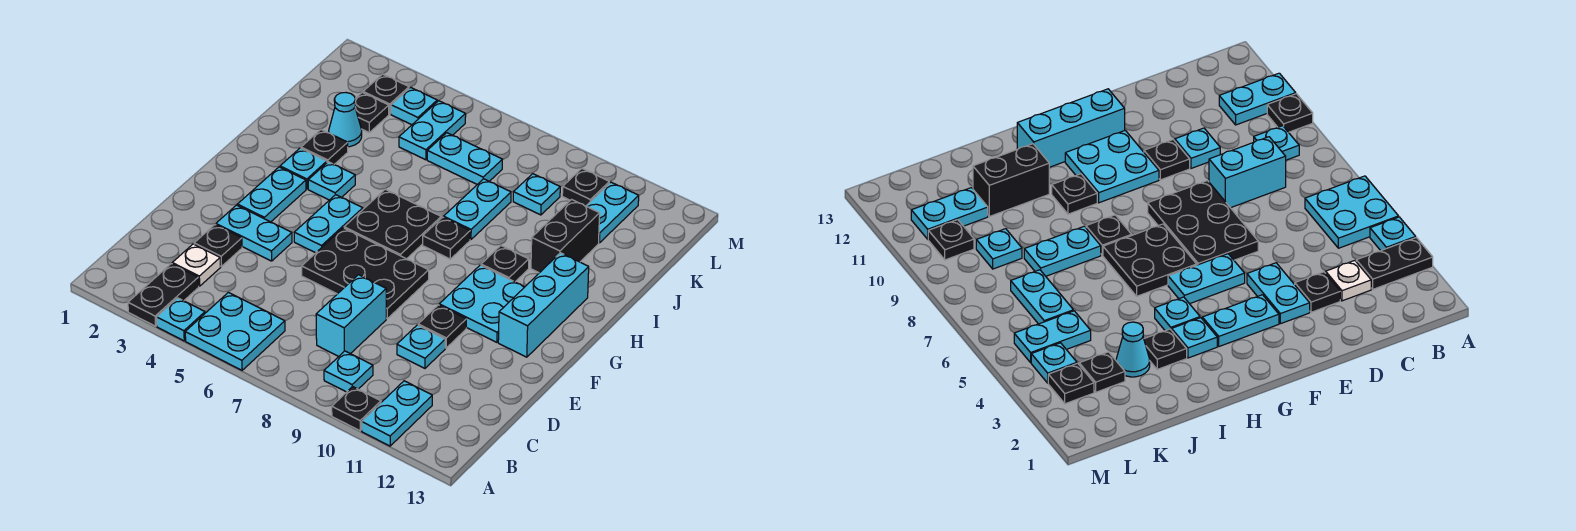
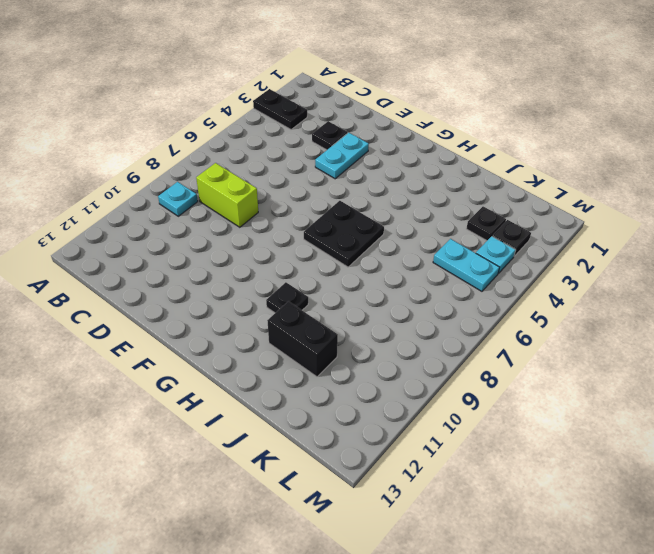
lime brick C8:D8 level 1 -> cyan brick C8:D8 level 1
none -> cyan plate A4 level 1
none -> cyan plate A5:B6 level 1
none -> black plate A10 level 1
none -> cyan plate A11:B11 level 1

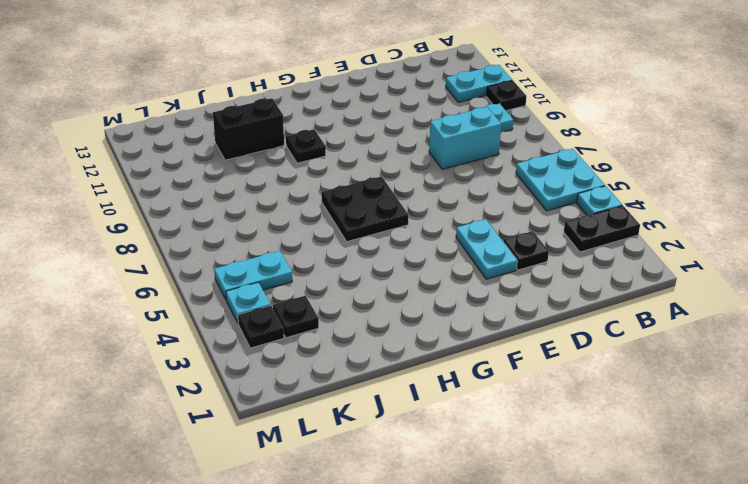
none -> white plate C3 level 1
none -> cyan plate D10 level 1
none -> black plate E6:F8 level 1
none -> black plate E10 level 1

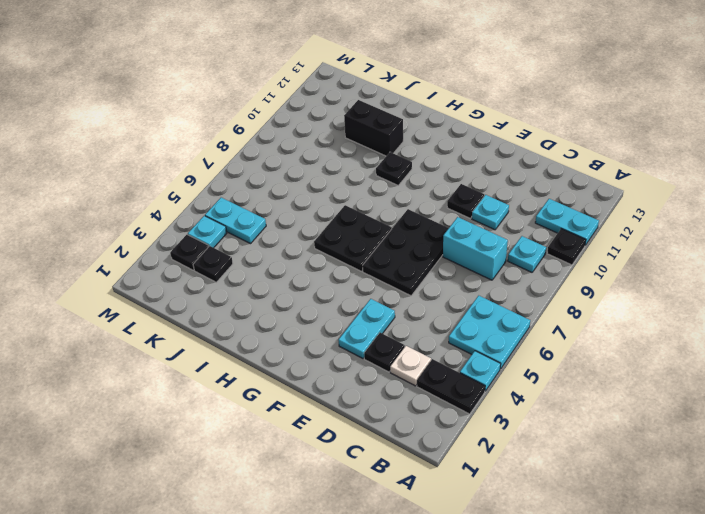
none -> cyan plate F3:G3 level 1
none -> cyan plate F5:G5 level 1
none -> cyan plate F10:G11 level 1
none -> cyan brick F12:H12 level 1

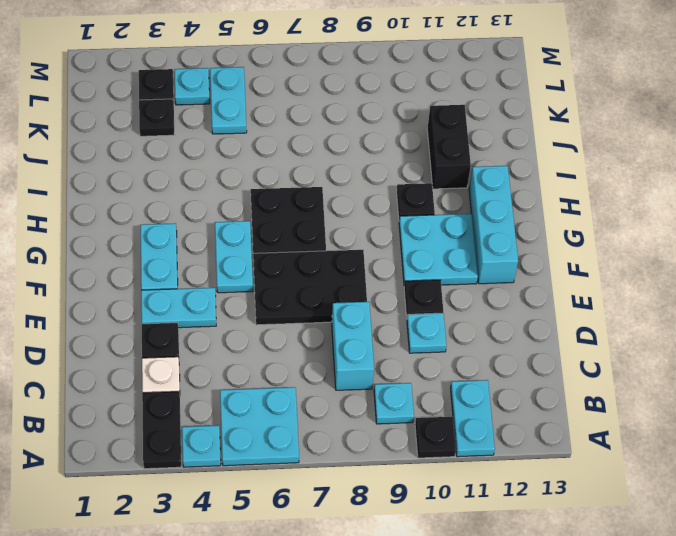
none -> cyan plate H3 level 1
none -> cyan plate H4 level 1
none -> black plate H8 level 1
none -> black plate I3 level 1

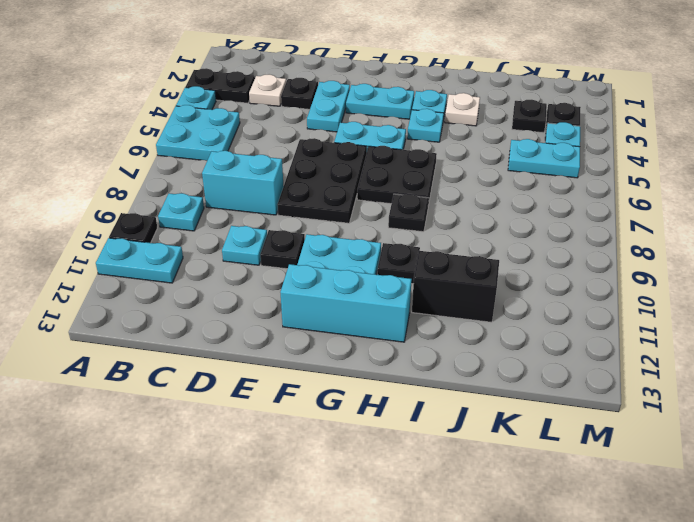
white plate I3 level 1 -> black plate I3 level 1
none -> cyan plate I8:J8 level 1
none -> cyan cone J3 level 1
none -> cyan plate K6:K7 level 1
none -> cyan plate K9 level 1

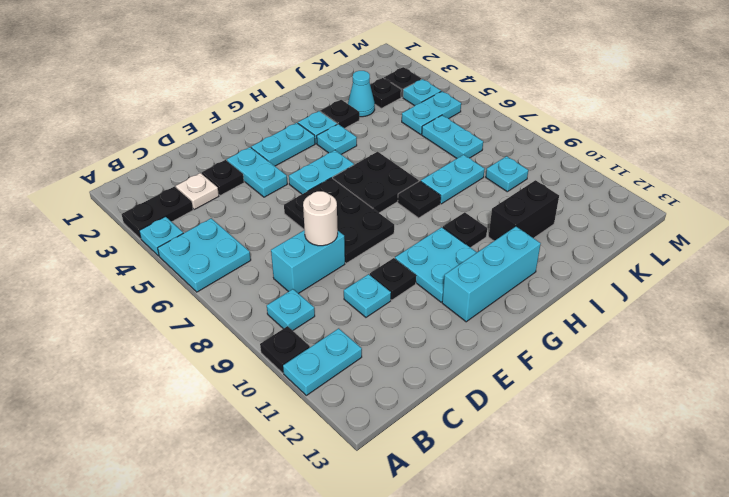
white round brick D8 level 2 -> none
none -> cyan plate K11:L11 level 1
none -> black plate L10 level 1

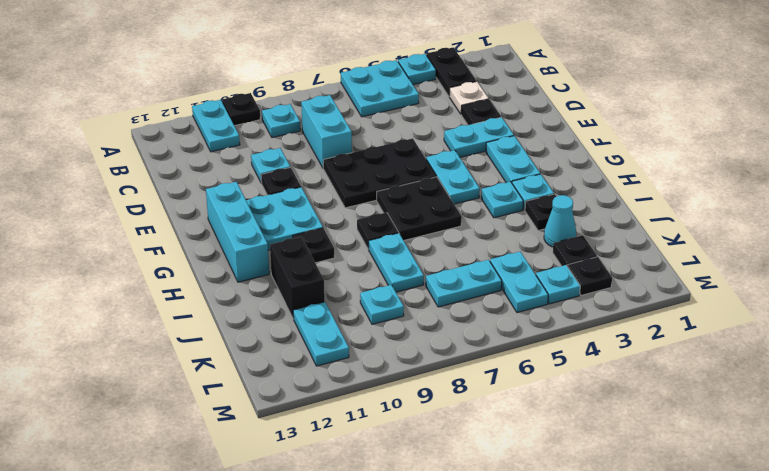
none -> black plate L10 level 1

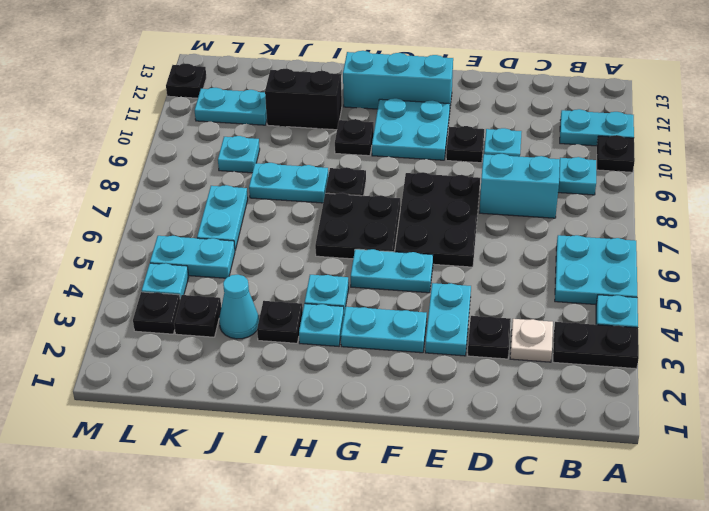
black plate M12 level 1 -> black plate L10 level 1

